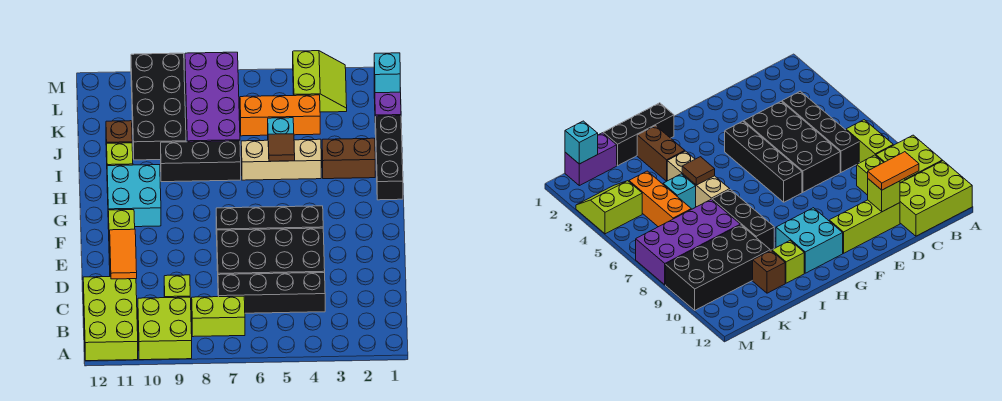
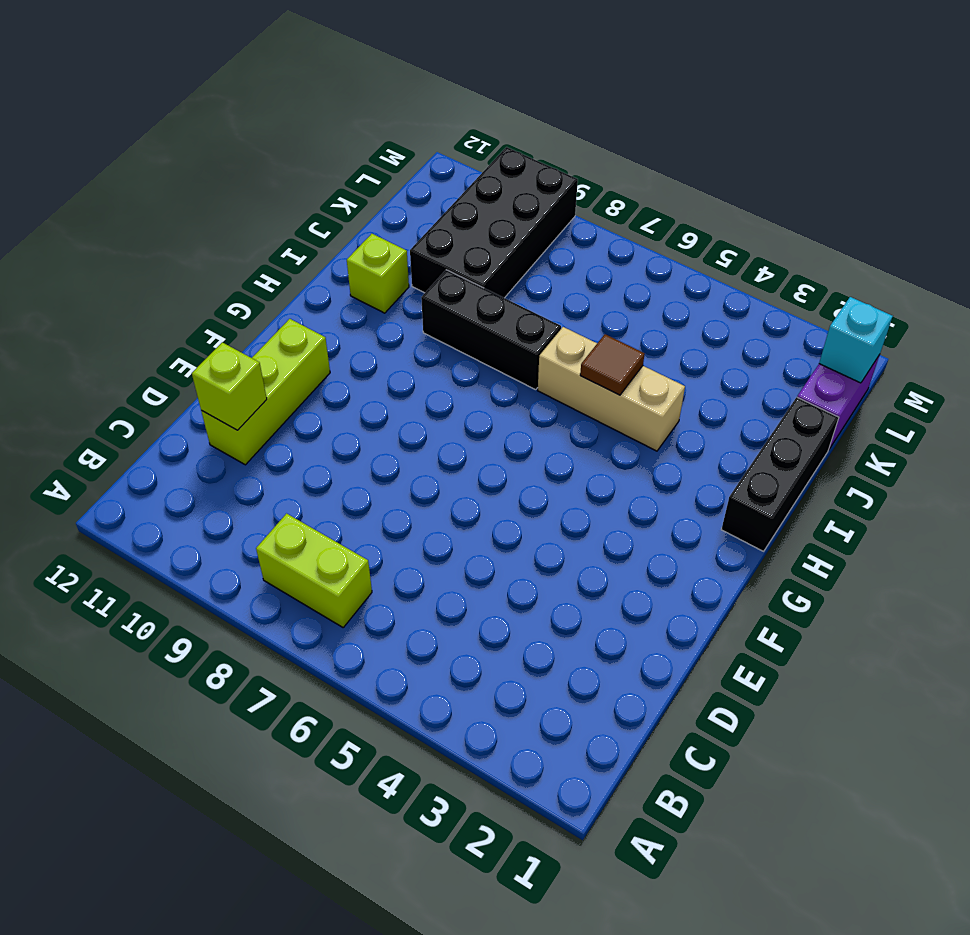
none -> lime brick A9:B10 level 1
none -> lime brick A11:C12 level 1
none -> black brick C4:C7 level 1

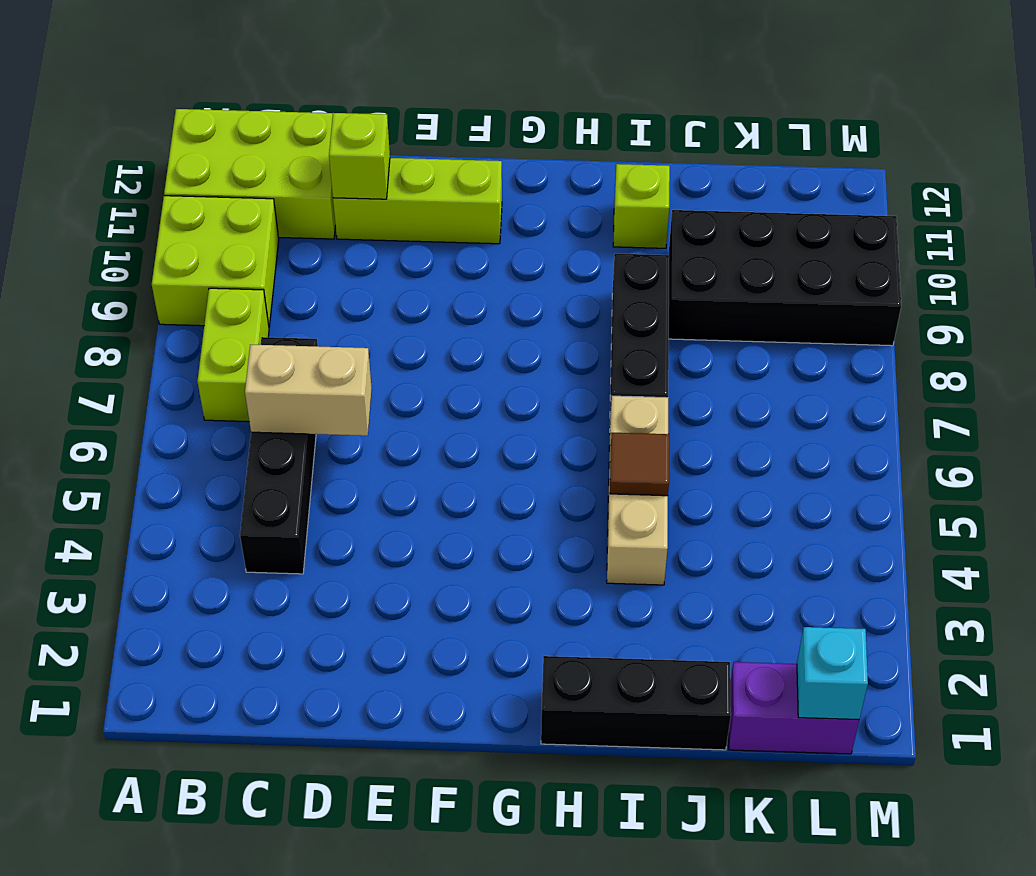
tan brick C6:D6 level 2 -> none
none -> lime brick C9 level 1
none -> black brick D4:E7 level 1
none -> black brick F4:F7 level 1

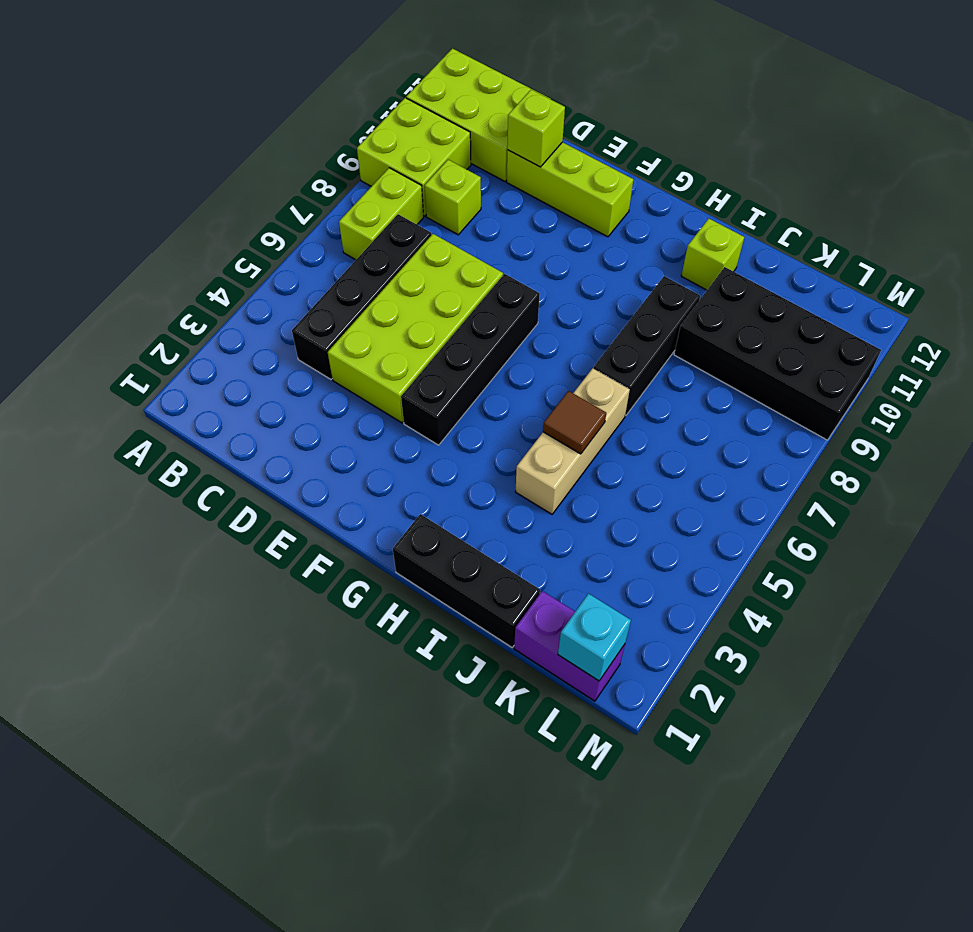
lime brick D4:E7 level 1 -> black brick D4:E7 level 1
none -> cyan brick G10:H11 level 1
none -> brown brick I2:I3 level 1
none -> cyan brick J5 level 1

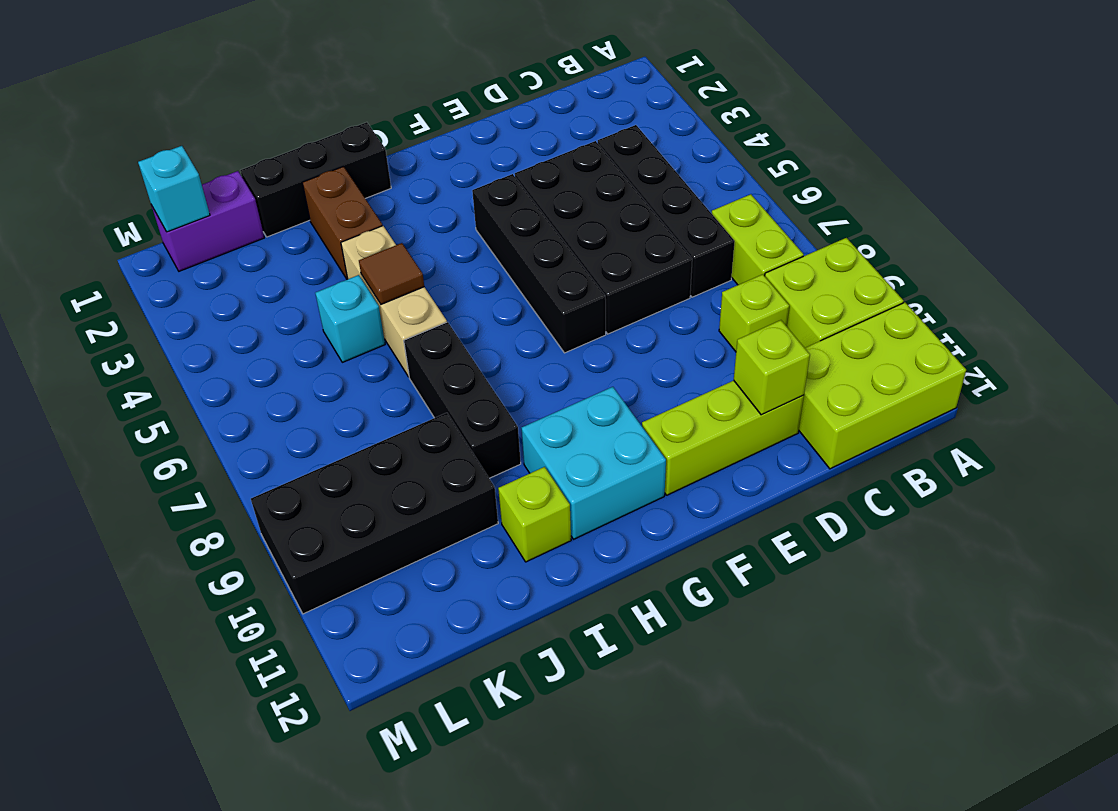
none -> purple brick J7:M8 level 1
none -> brown brick J11 level 1
none -> orange brick K4:K6 level 1

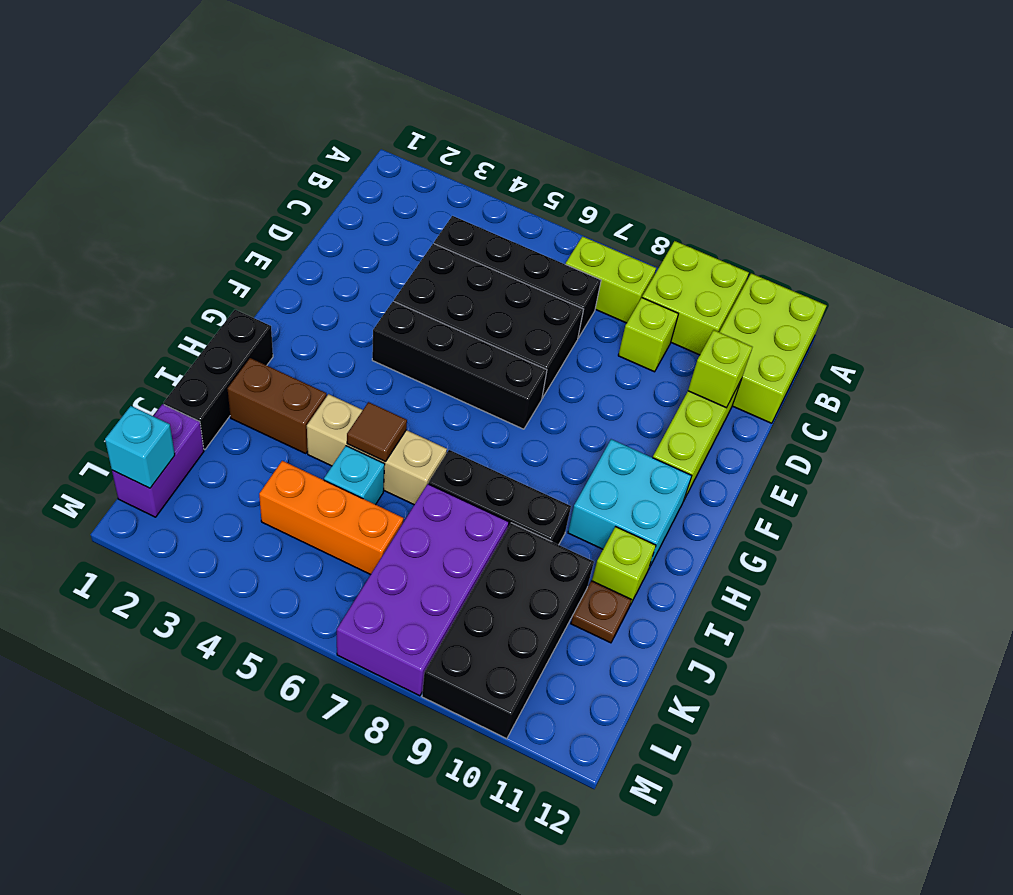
brown plate J11 level 1 -> brown brick J11 level 1
none -> lime slope L3:M4 level 1 top 4
none -> orange tile C11:D11 level 3

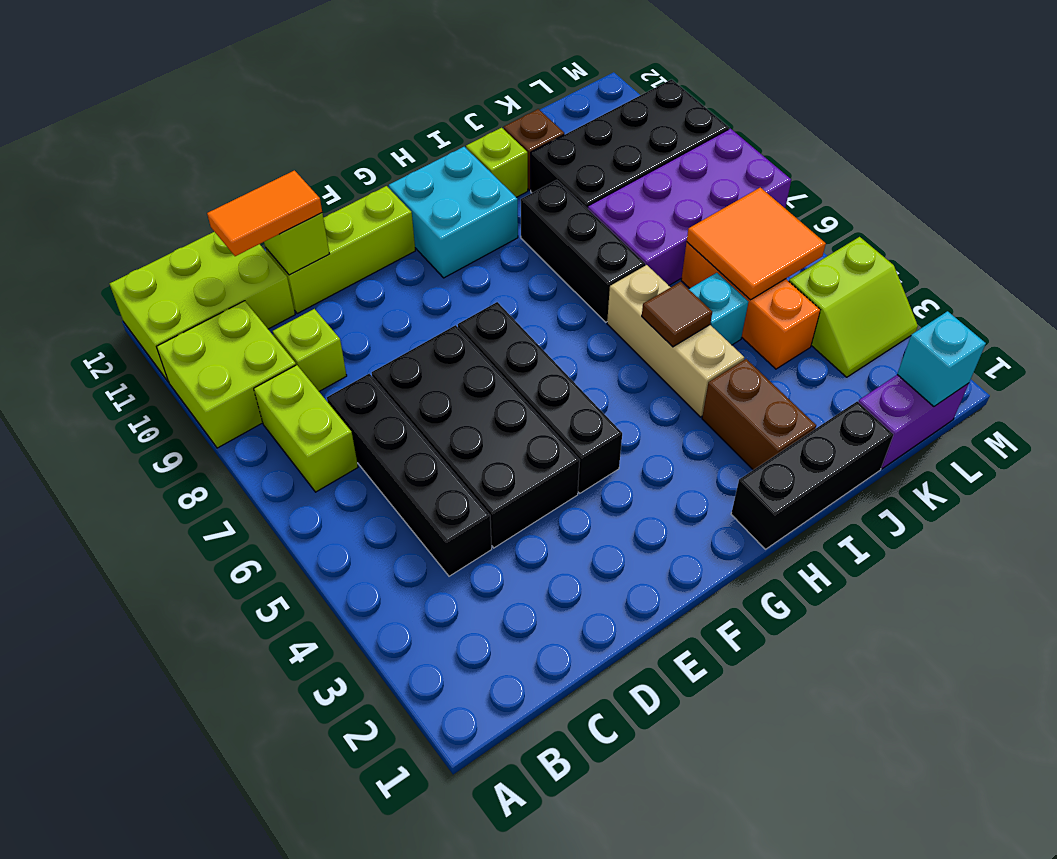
orange tile K5:L6 level 2 -> none

